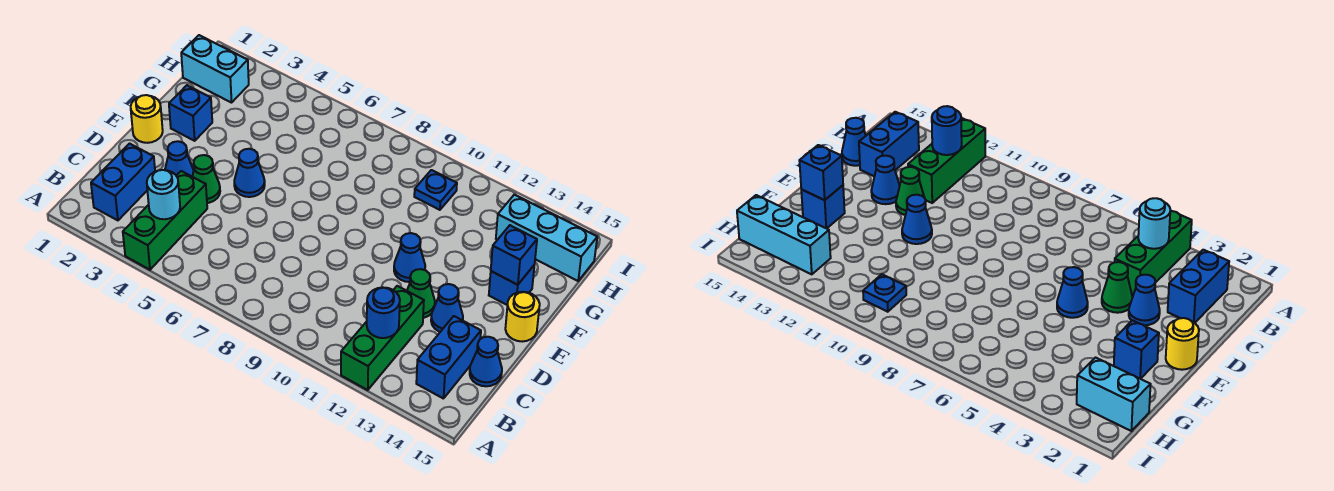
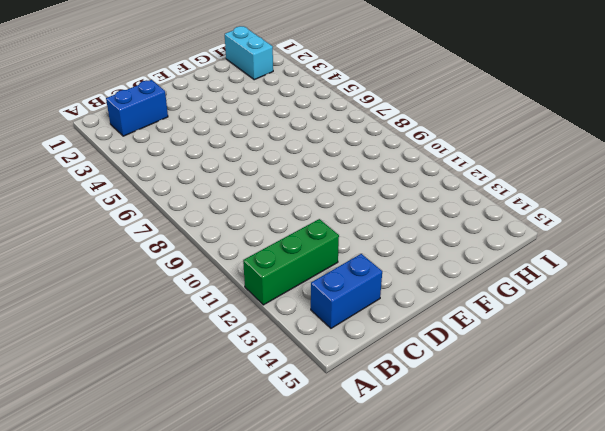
none -> green brick A4:C4 level 1
none -> blue cone C15 level 1
none -> blue cone D3 level 1

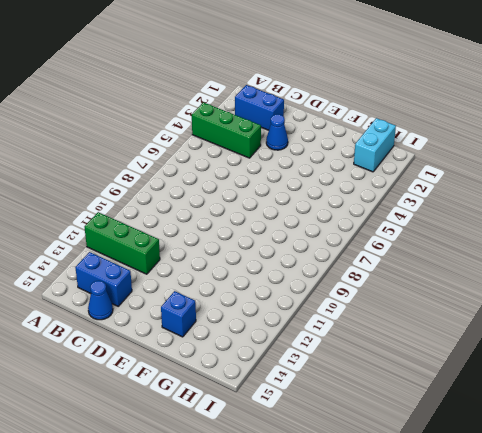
none -> green cone D4 level 1
none -> green cone D12 level 1
none -> blue cone D13 level 1

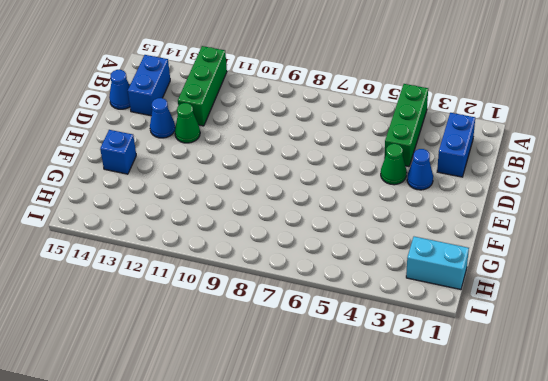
none -> yellow round brick E1 level 1
none -> blue cone E5 level 1
none -> blue cone E11 level 1

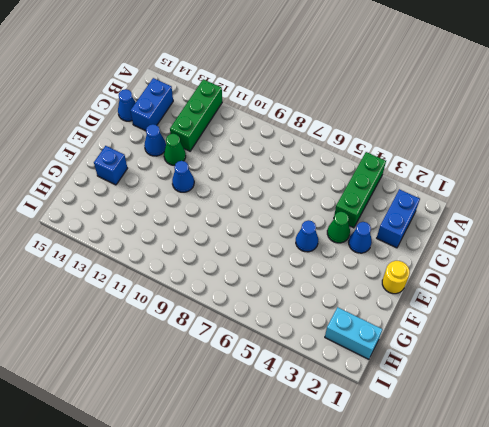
none -> yellow round brick E15 level 1
none -> blue brick F2 level 1
none -> blue plate H10 level 1

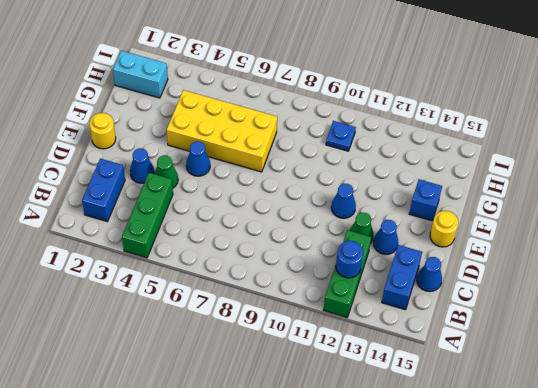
yellow brick F4:G7 level 1 -> none
none -> blue brick F2 level 1
none -> cyan brick H13:H15 level 1
none -> cyan round brick B4 level 2

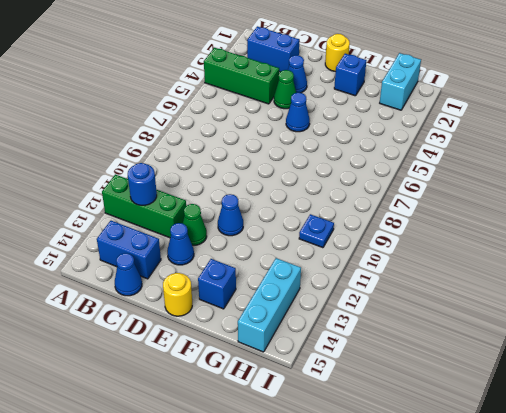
none -> cyan round brick B4 level 2
none -> blue brick F14 level 2

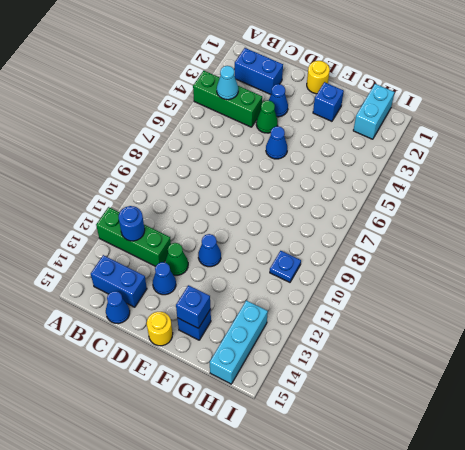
cyan cone B4 level 2 -> cyan round brick B4 level 2

